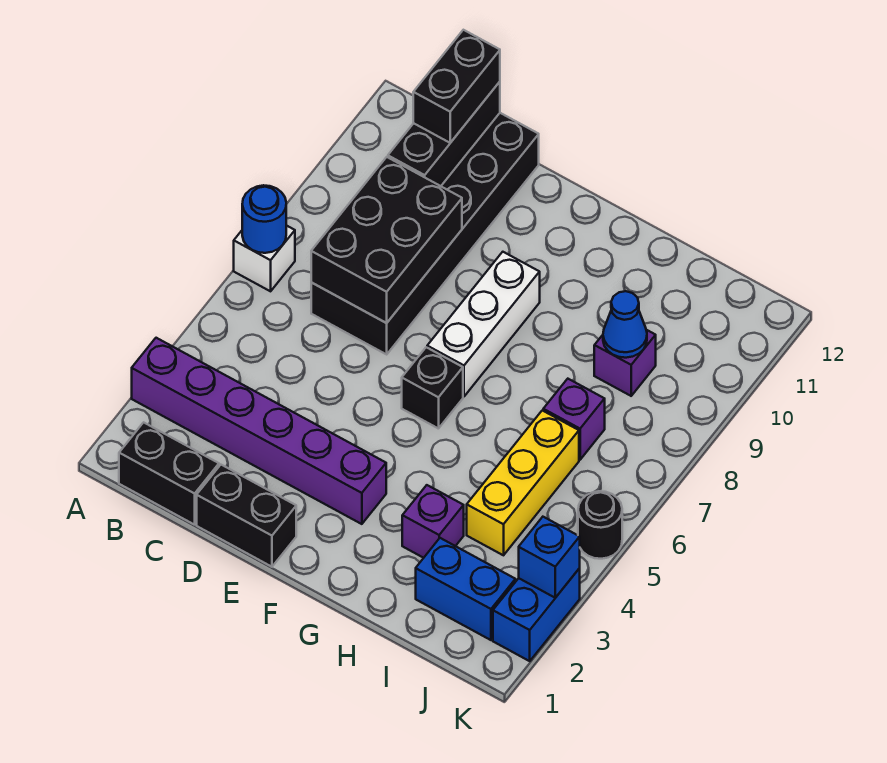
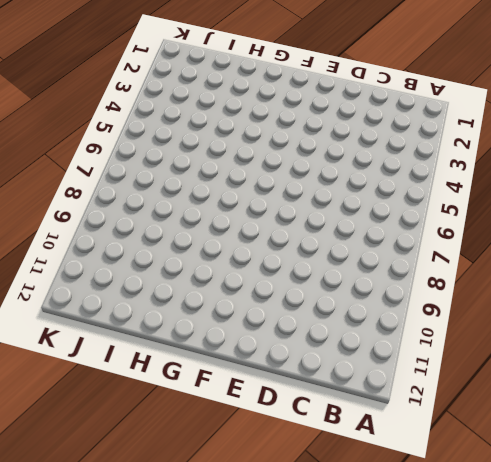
none -> purple brick A3:F3 level 1
none -> white brick A7 level 1
none -> black brick B1:C1 level 1

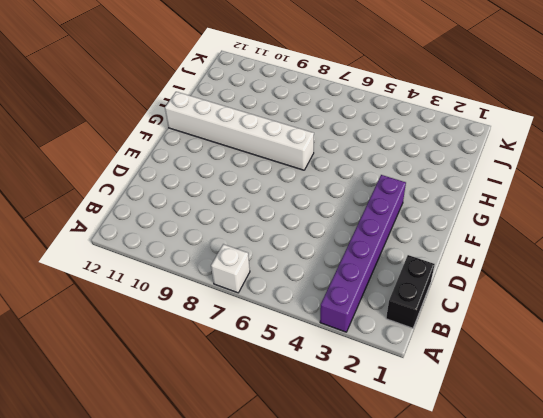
white brick G7:G12 level 1 -> none
none -> black brick C7:D12 level 1
none -> black brick D1:E1 level 1
none -> black brick F6 level 1

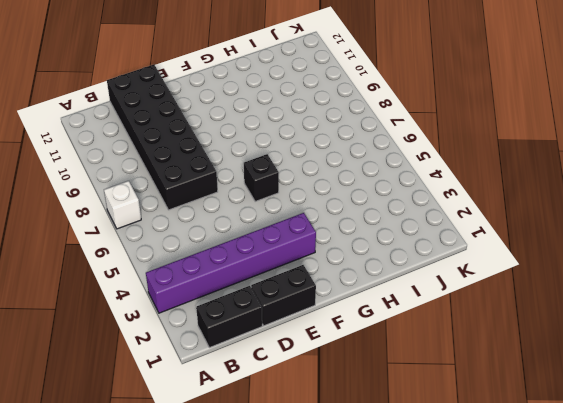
none -> white brick F7:F9 level 1
none -> purple brick H3 level 1
none -> blue brick I2:J2 level 1

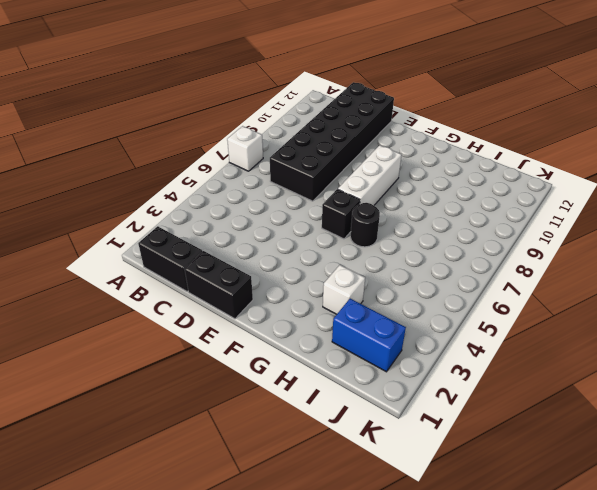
black round brick G6 level 1 -> black round brick K5 level 1
white brick H3 level 1 -> purple brick H3 level 1
none -> purple brick A3:F3 level 1
none -> yellow brick I4:I6 level 1
none -> purple brick I7 level 1

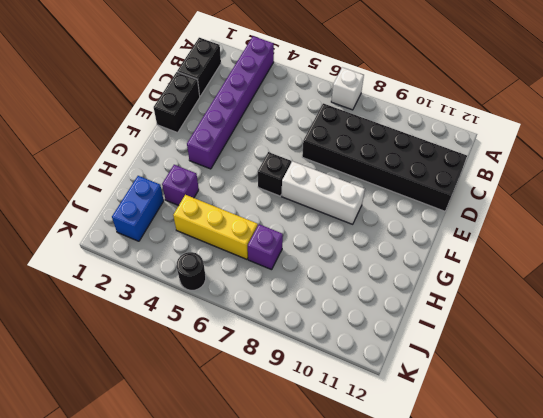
none -> purple brick I9 level 1
none -> blue brick K2:K3 level 1
none -> blue round brick A7 level 2

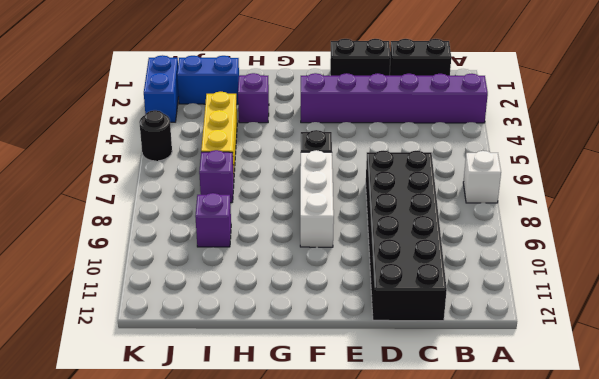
none -> blue round brick A7 level 2
none -> black brick C7:D9 level 2
none -> black brick C10:C12 level 2

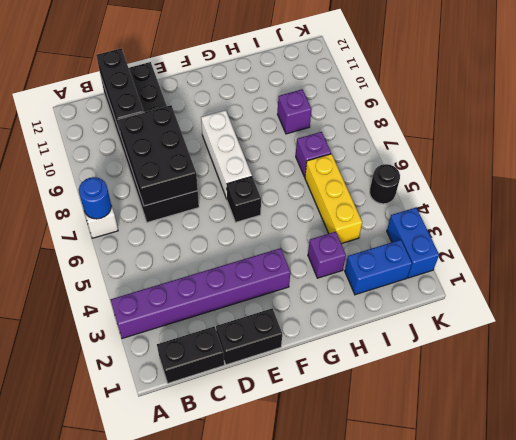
none -> blue cone I9 level 2
none -> blue brick K3 level 2
none -> black brick C11:C12 level 3

